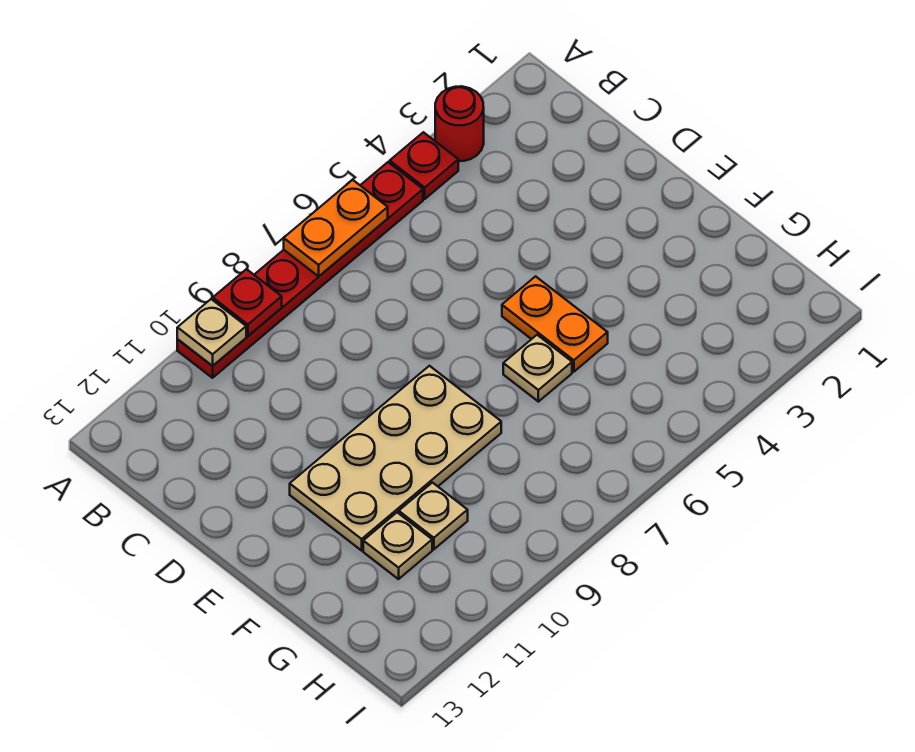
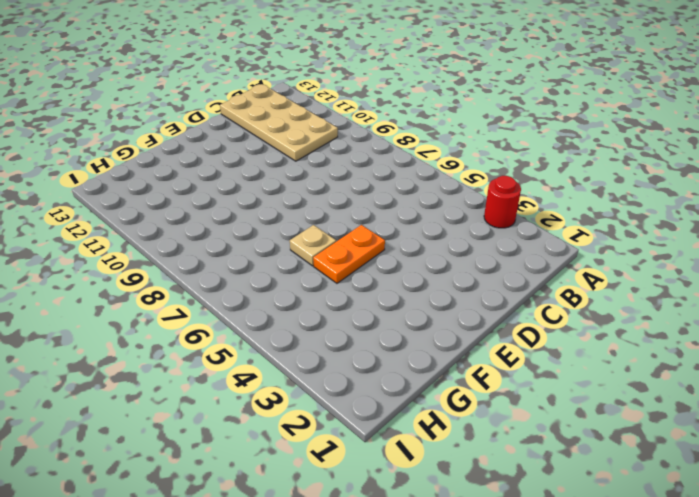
tan plate B10:C13 level 1 -> tan plate E8:F11 level 1
none -> red plate A4 level 1
none -> red plate A5:A10 level 1

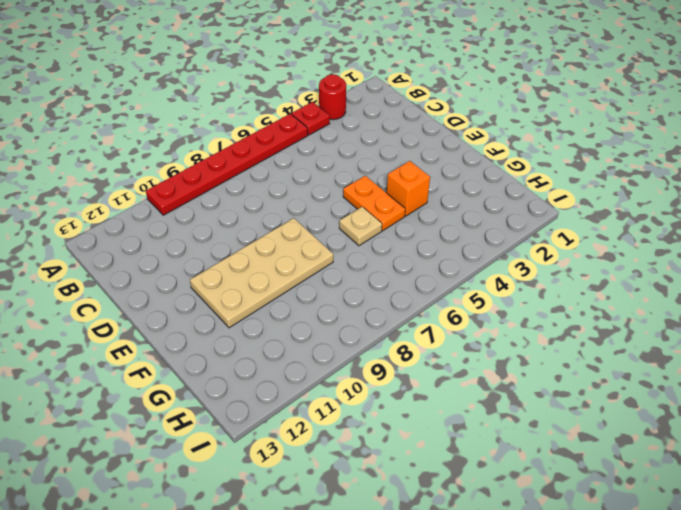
orange brick F4 level 1 -> none
none -> tan plate G10 level 1
none -> tan plate G11 level 1

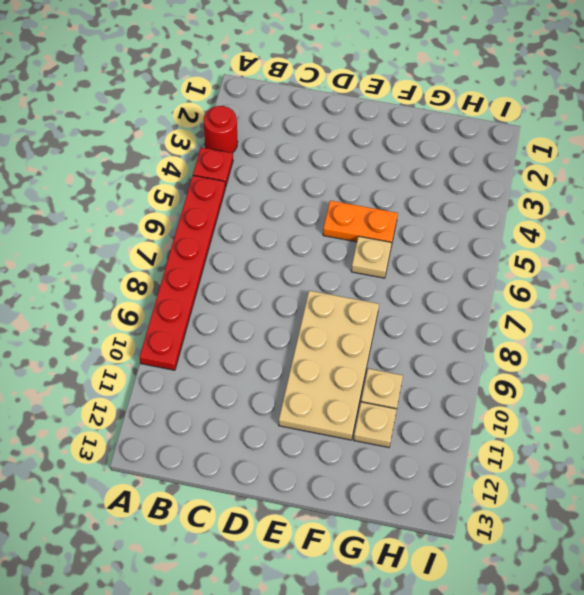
none -> orange plate A6:A7 level 2
none -> red plate A9 level 2

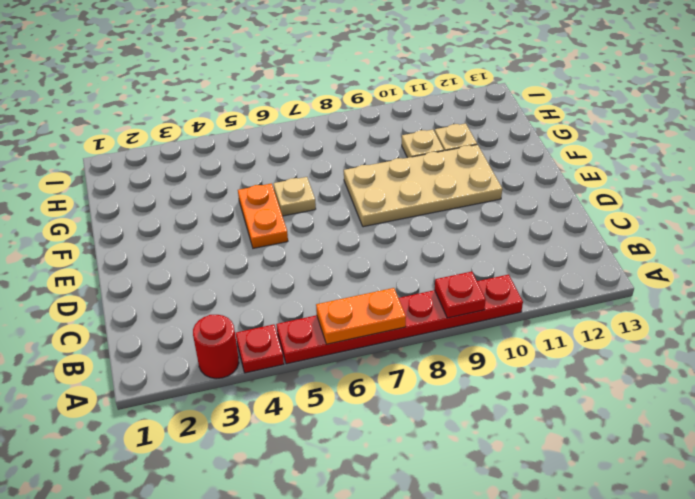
none -> tan plate A10 level 2

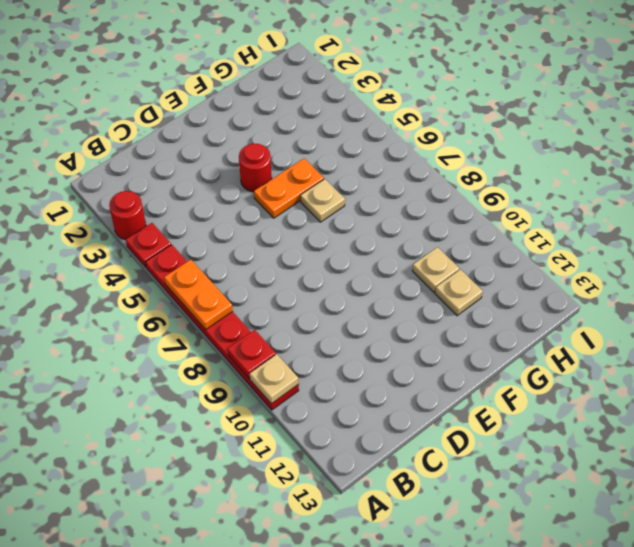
red round brick E4 level 1 -> none
none -> tan plate E8:F11 level 1

